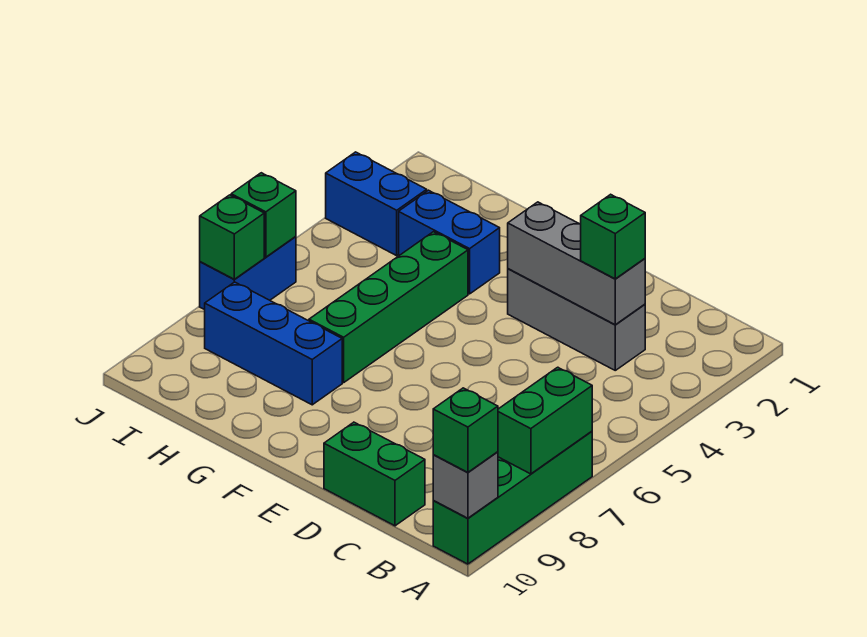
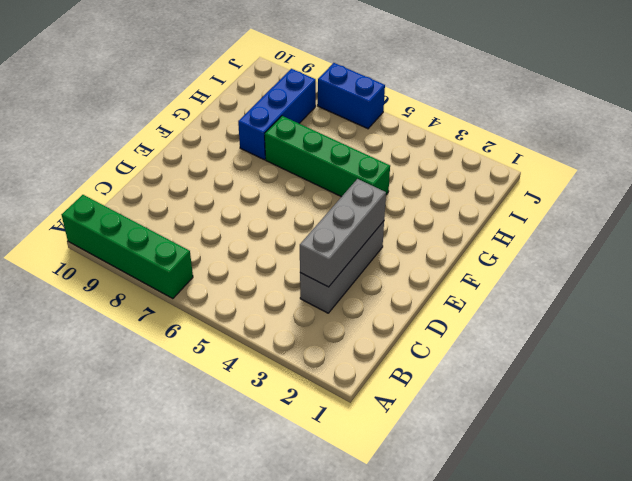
none -> green brick C10:D10 level 1
none -> blue brick G3:H3 level 1
none -> blue brick I3:J3 level 1

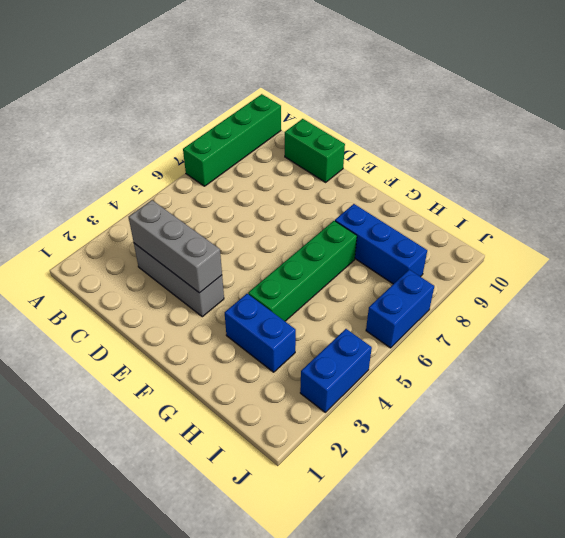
blue brick J3:J4 level 1 -> blue brick I3:J3 level 1
none -> green brick A7:A8 level 2
none -> grey brick A10 level 2
none -> green brick J6 level 2

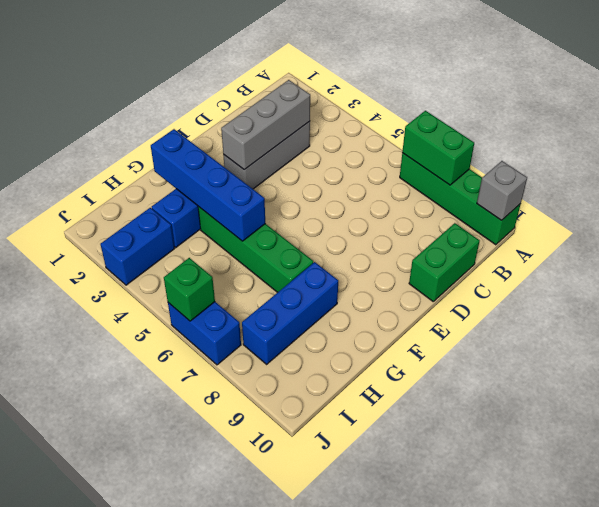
blue brick G2:G5 level 2 -> none
none -> green brick J7 level 2
none -> green brick A10 level 3
none -> green brick C3 level 3

